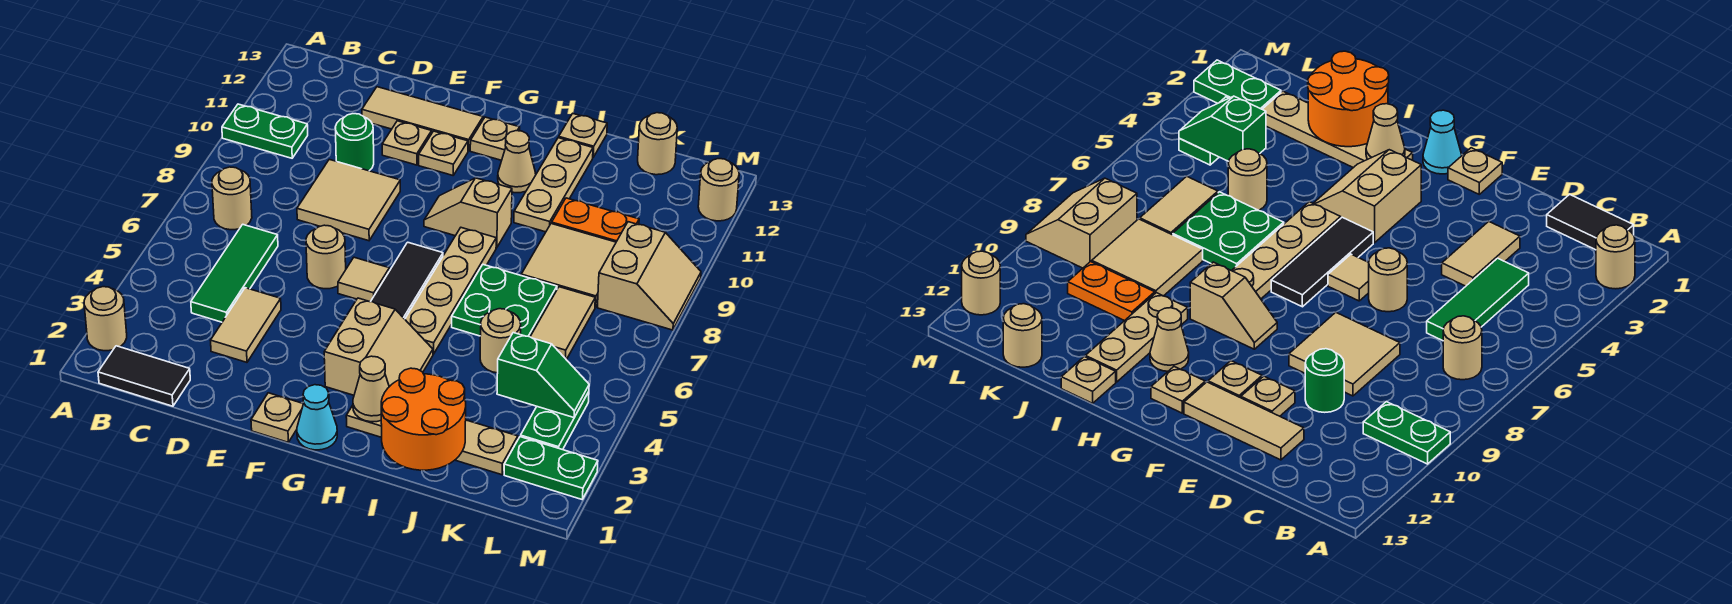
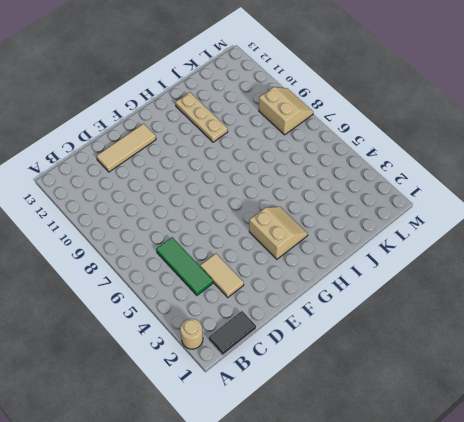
none -> green plate A10:B10 level 1
none -> tan round brick B7 level 1
none -> tan tile D8:E9 level 1
none -> green round brick D10 level 1

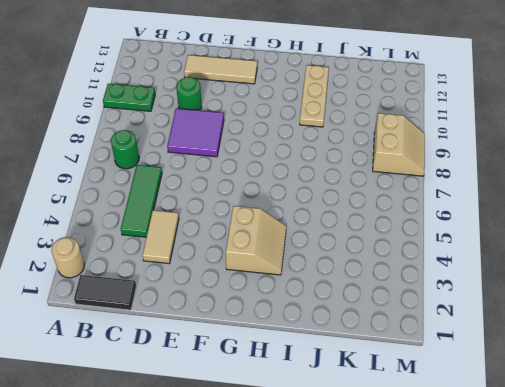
green round brick B7 level 1 -> tan round brick B7 level 1
purple tile D8:E9 level 1 -> tan tile D8:E9 level 1
none -> tan round brick E6 level 1
none -> tan plate E11 level 1
none -> tan plate F1 level 1
none -> tan tile F6 level 1

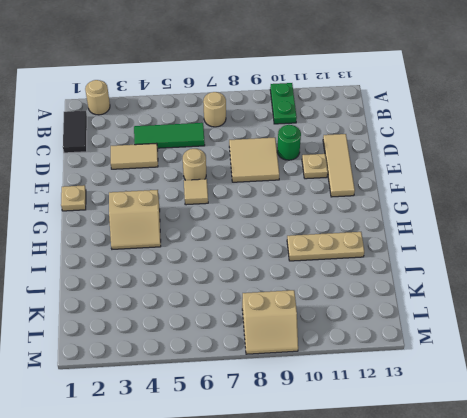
none -> tan plate F11 level 1
none -> cyan cone G1 level 1
none -> black tile G5:G7 level 1
none -> tan slope G9:H9 level 1 top H

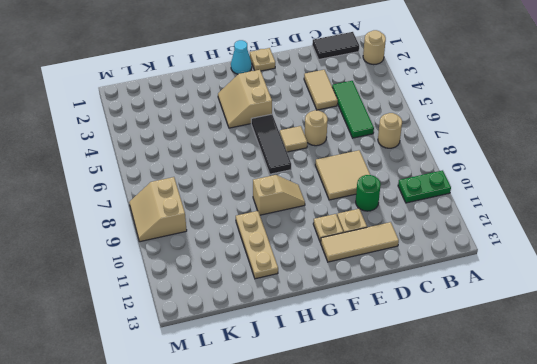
none -> tan plate G12 level 1
none -> tan plate H2:K2 level 1
none -> tan plate H5:H8 level 1
none -> tan cone H11 level 1

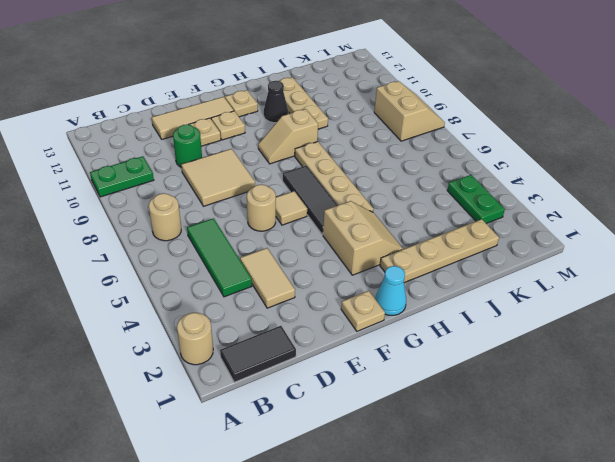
black cone H11 level 1 -> tan cone H11 level 1
none -> green plate I6:J7 level 1
none -> tan plate I13 level 1
none -> tan round brick J5 level 1
none -> tan tile J8:K9 level 1

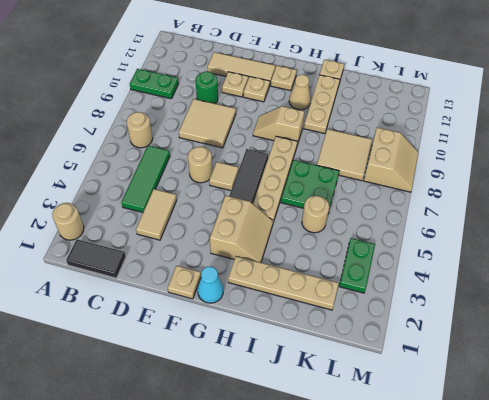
none -> orange plate J10:K10 level 1
none -> tan tile K6:K7 level 1
none -> tan round brick K13 level 1
none -> green plate L2:M2 level 1

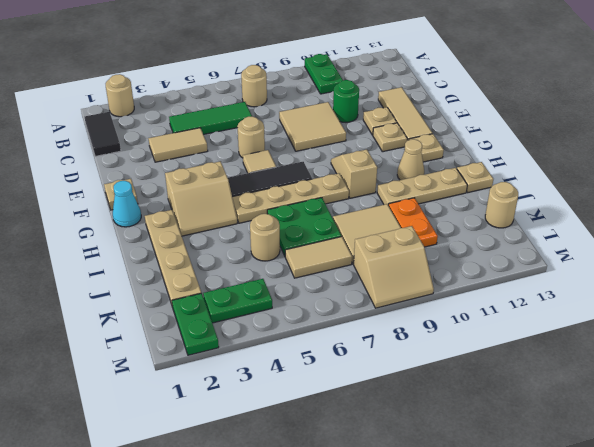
none -> tan round brick M12 level 1
none -> tan cone H2 level 2
none -> orange round brick I1:J2 level 2
none -> green slope K4:L4 level 2 top K

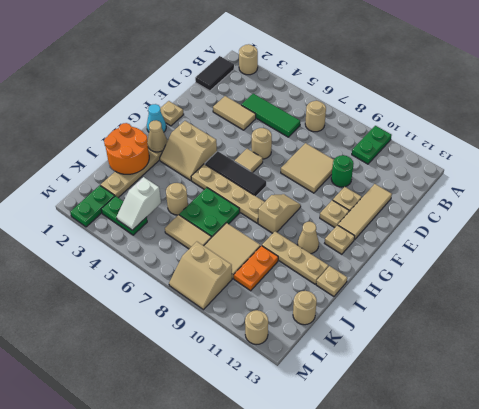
white slope K4:L4 level 2 top K -> green slope K4:L4 level 2 top K

